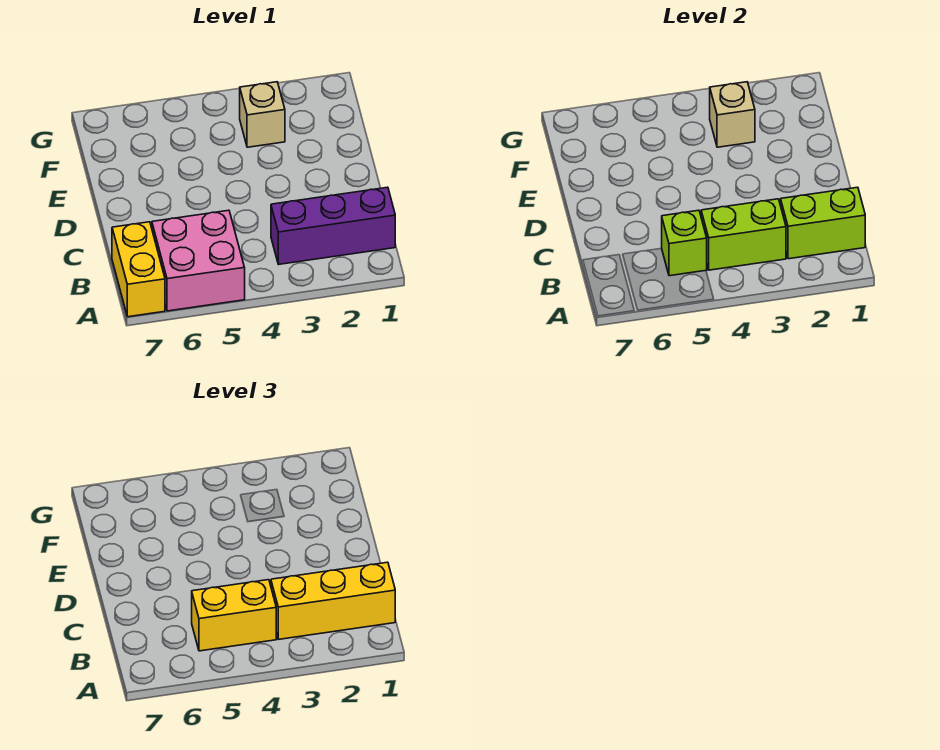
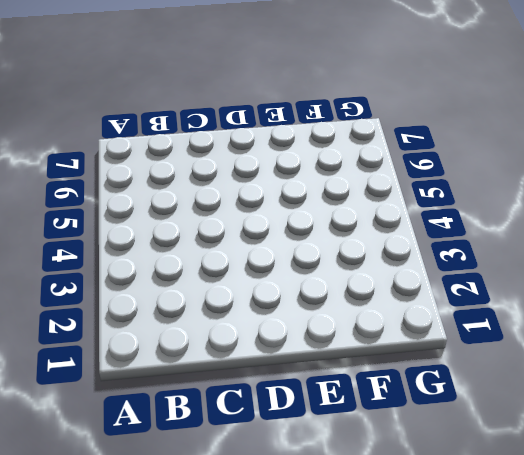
none -> pink brick A5:B6 level 1
none -> yellow brick A7:B7 level 1

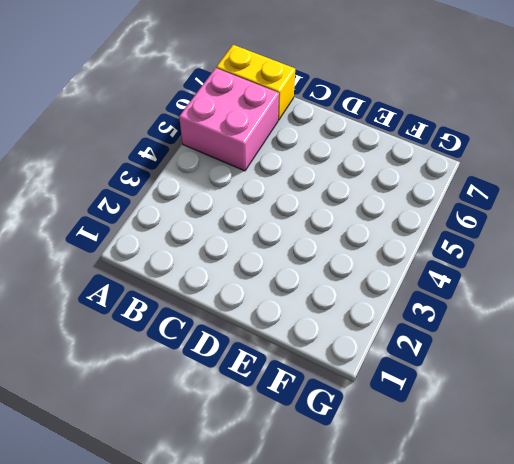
none -> purple brick B1:B3 level 1
none -> tan brick F3 level 1

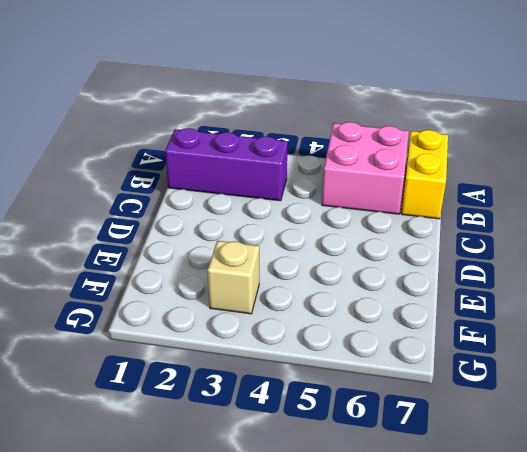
none -> lime brick B1:B2 level 2
none -> lime brick B3:B4 level 2

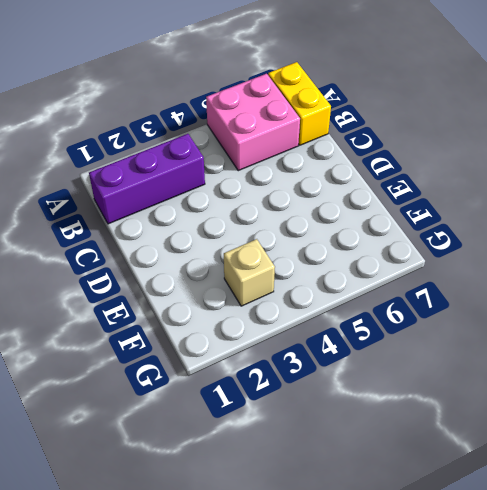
none -> lime brick B1:B2 level 2
none -> lime brick B3:B4 level 2

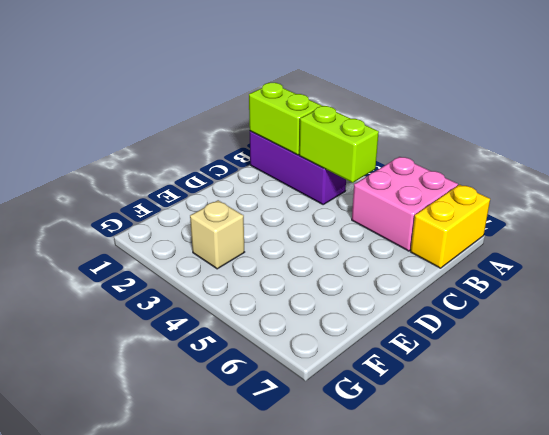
none -> lime brick B5 level 2
none -> tan brick F3 level 2

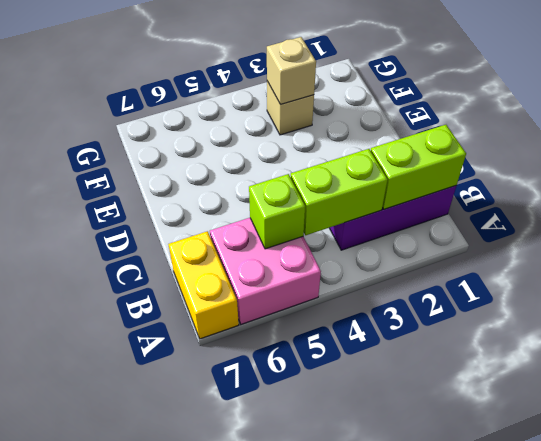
none -> yellow brick B1:B3 level 3
none -> yellow brick B4:B5 level 3

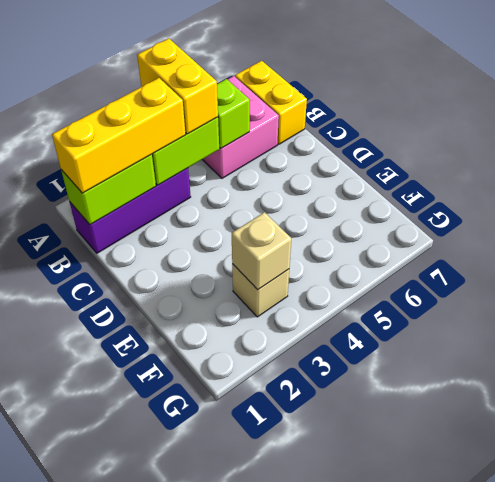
yellow brick A4:B4 level 3 -> yellow brick B4:B5 level 3

